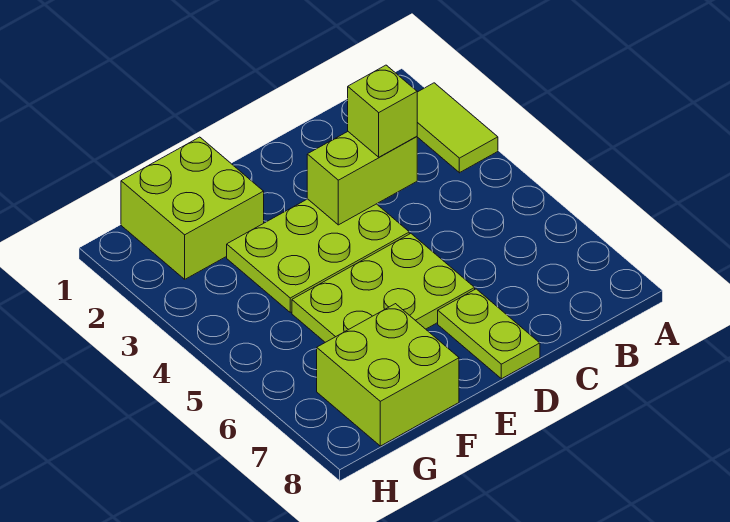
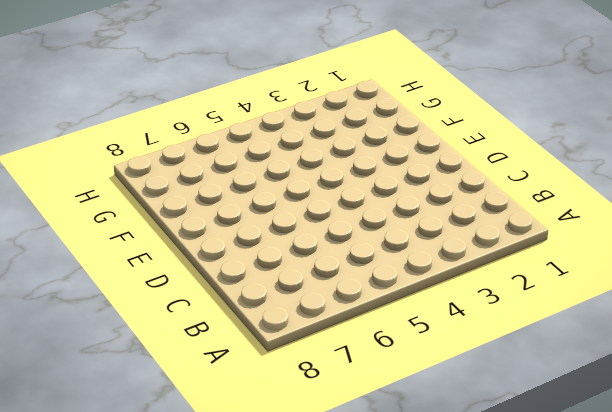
none -> lime tile A2:A3 level 1
none -> lime plate D3:F4 level 1

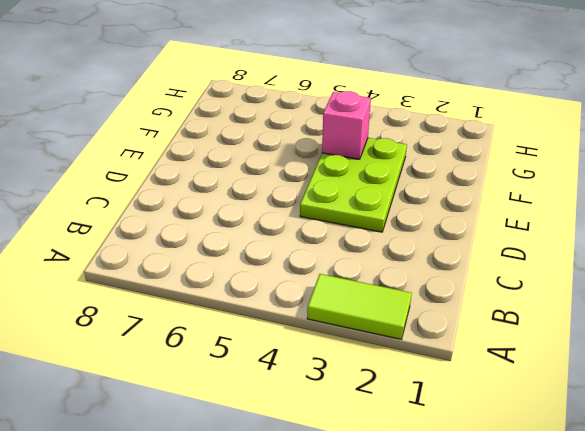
pink brick F4 level 2 -> none
none -> lime plate D5:F6 level 1
none -> lime plate D7:D8 level 1

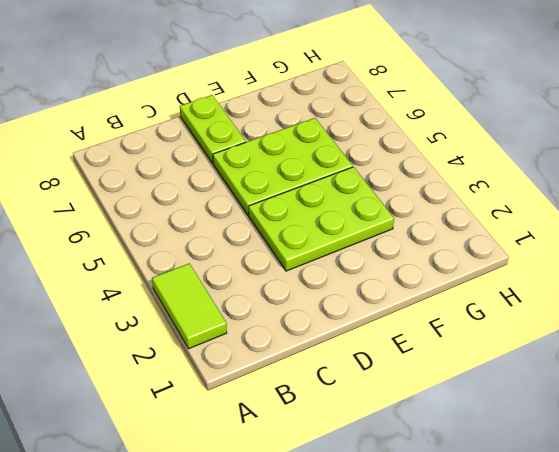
none -> lime brick F1:G2 level 1
none -> lime brick F7:G8 level 1

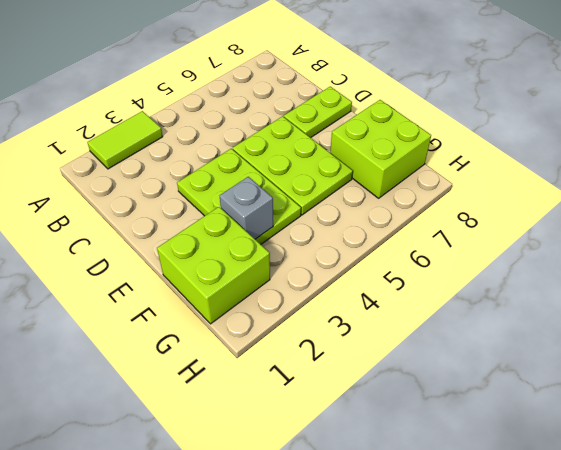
grey brick F3 level 2 -> none
none -> lime brick C3:D3 level 2
none -> lime brick C3 level 3

